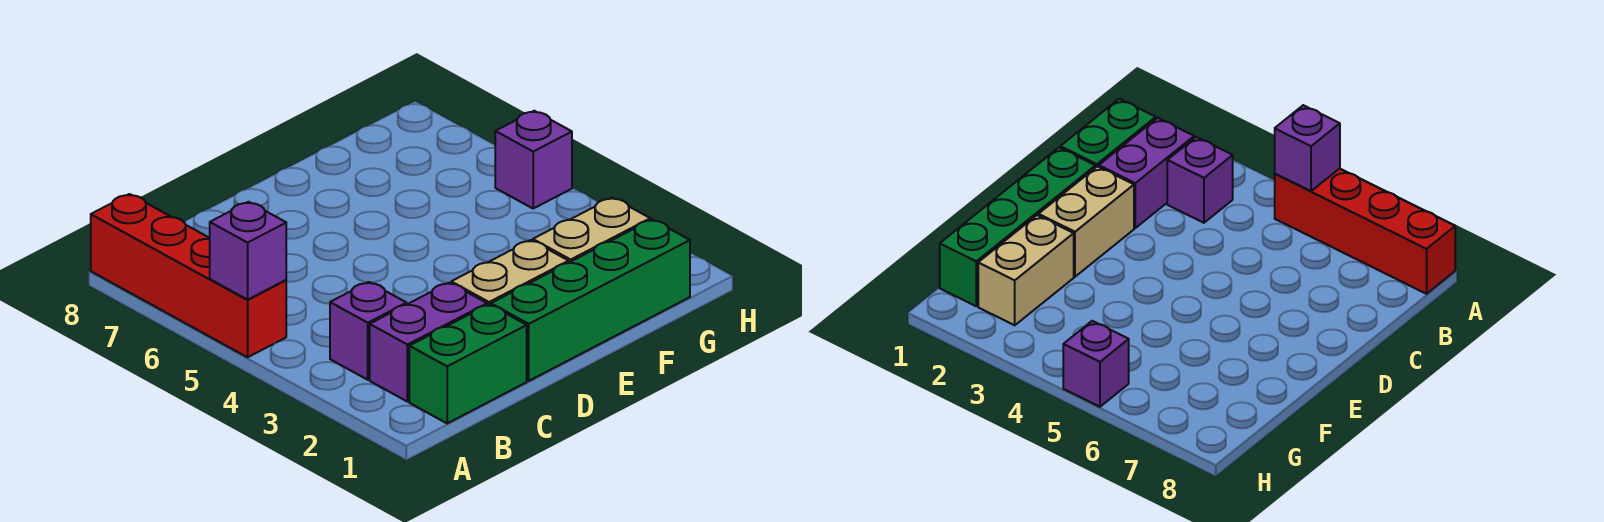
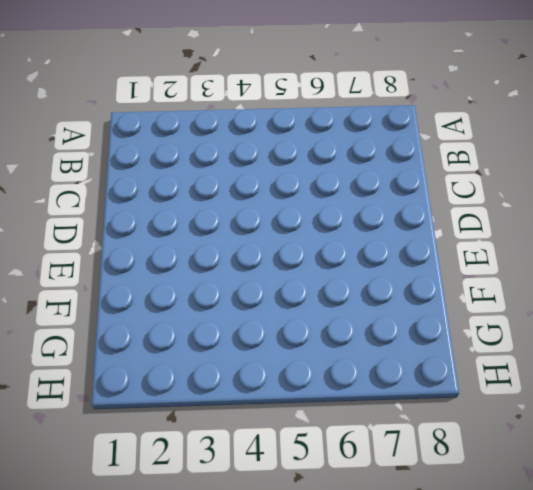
none -> red brick A5:A8 level 1
none -> green brick B1:C1 level 1

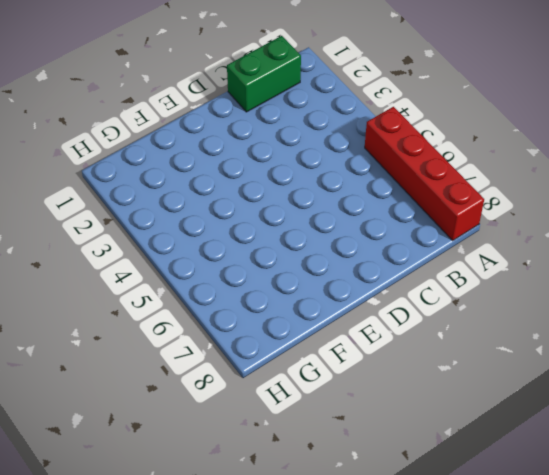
none -> purple brick B2:C2 level 1
none -> purple brick B3 level 1

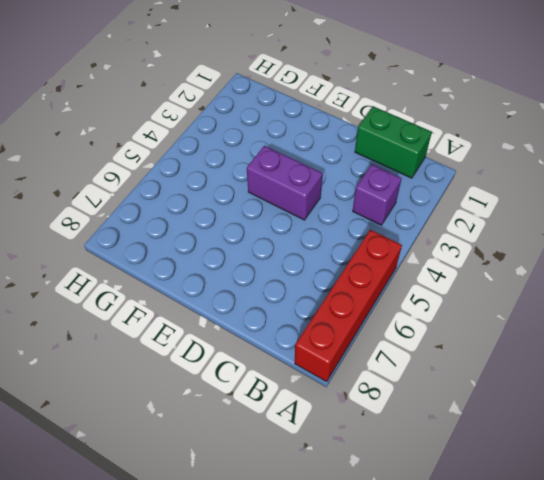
purple brick D4:E4 level 1 -> purple brick B2:C2 level 1
none -> green brick D1:G1 level 1
none -> tan brick D2:E2 level 1

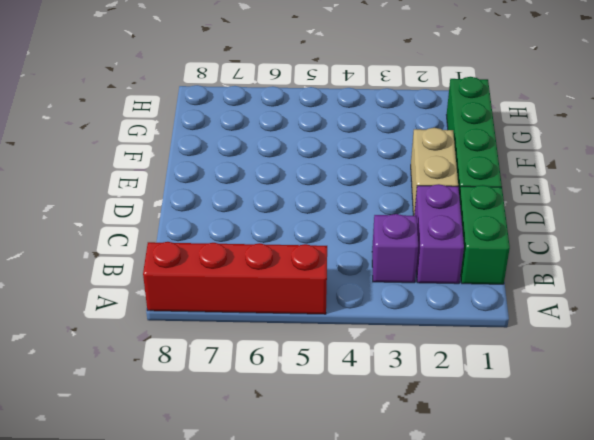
none -> tan brick F2:G2 level 1
none -> purple brick H5 level 1

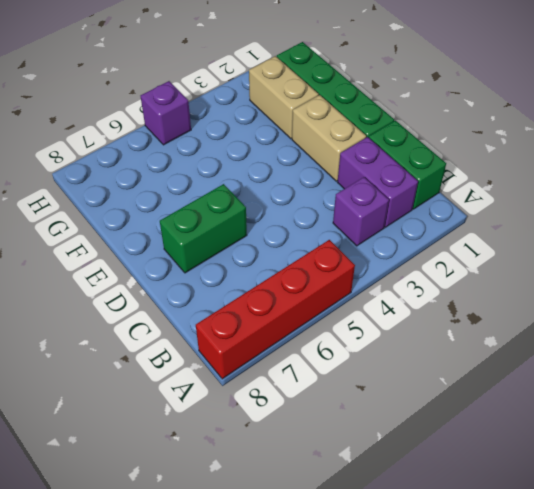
green brick D6:D7 level 1 -> none
none -> purple brick A5 level 2

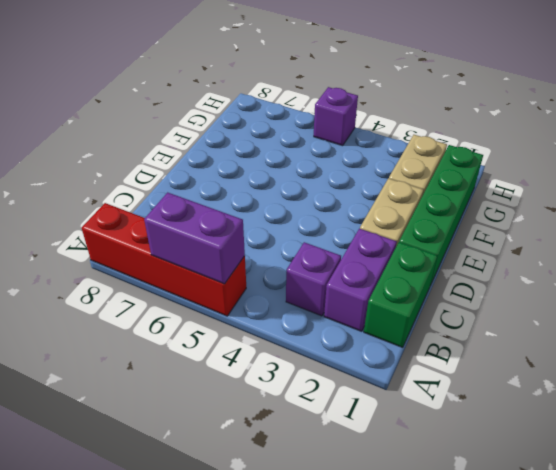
purple brick A5:A6 level 2 -> purple brick A5 level 2

